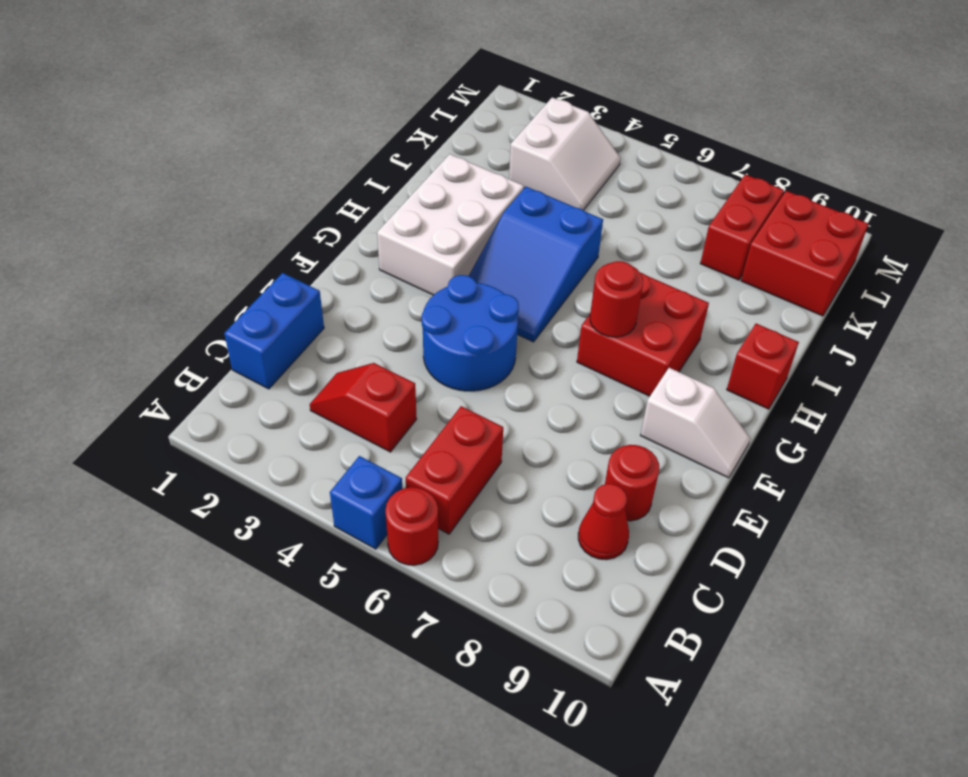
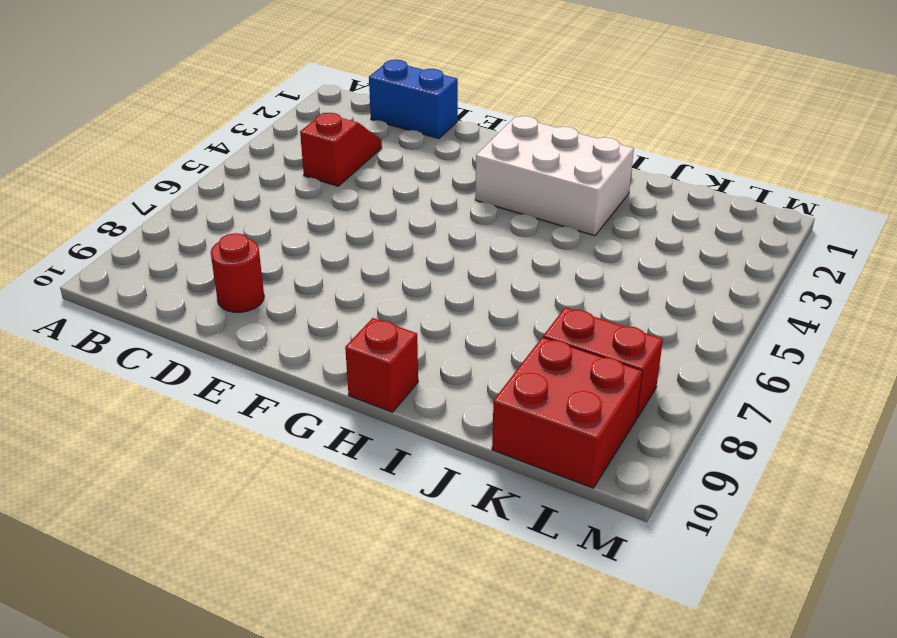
none -> blue brick A5 level 1
none -> red round brick A6 level 1
none -> red brick B6:C6 level 1

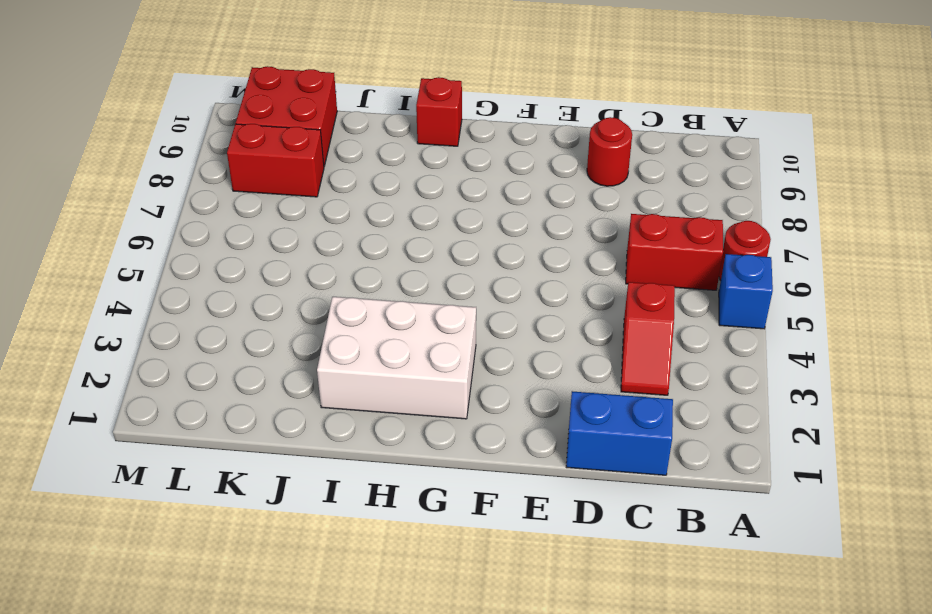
none -> red cone C9 level 1
none -> blue round brick E4:F5 level 1
none -> white slope F9:F10 level 1 top 9

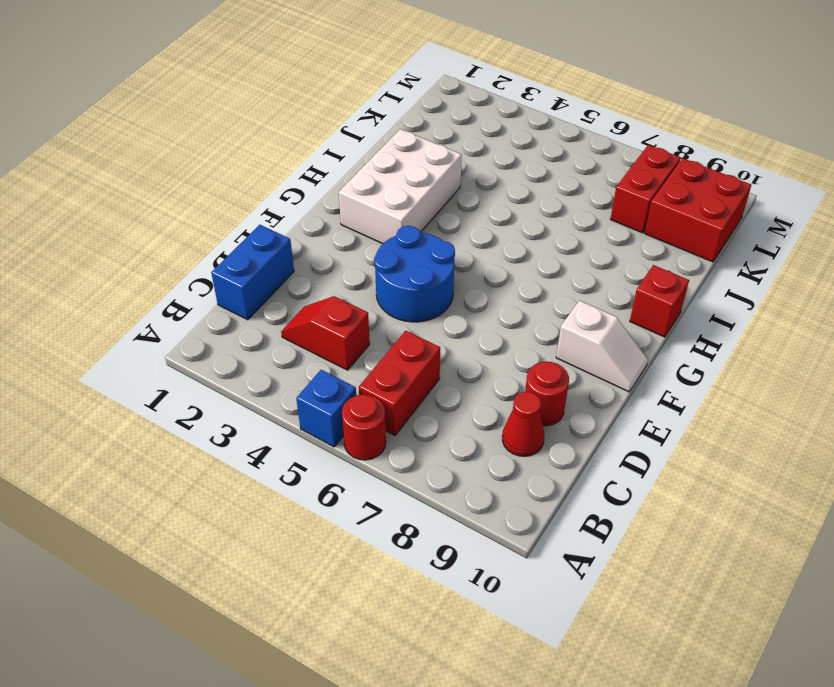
none -> blue slope G4:I5 level 1 top I
none -> red brick G7:H8 level 1
none -> white slope K3:L4 level 1 top 3

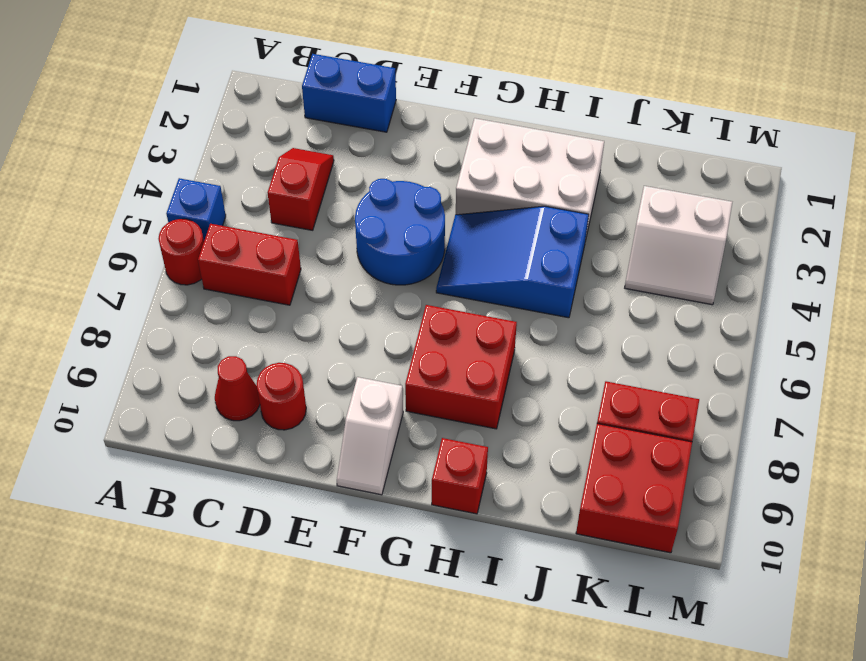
none -> red round brick G7 level 2

